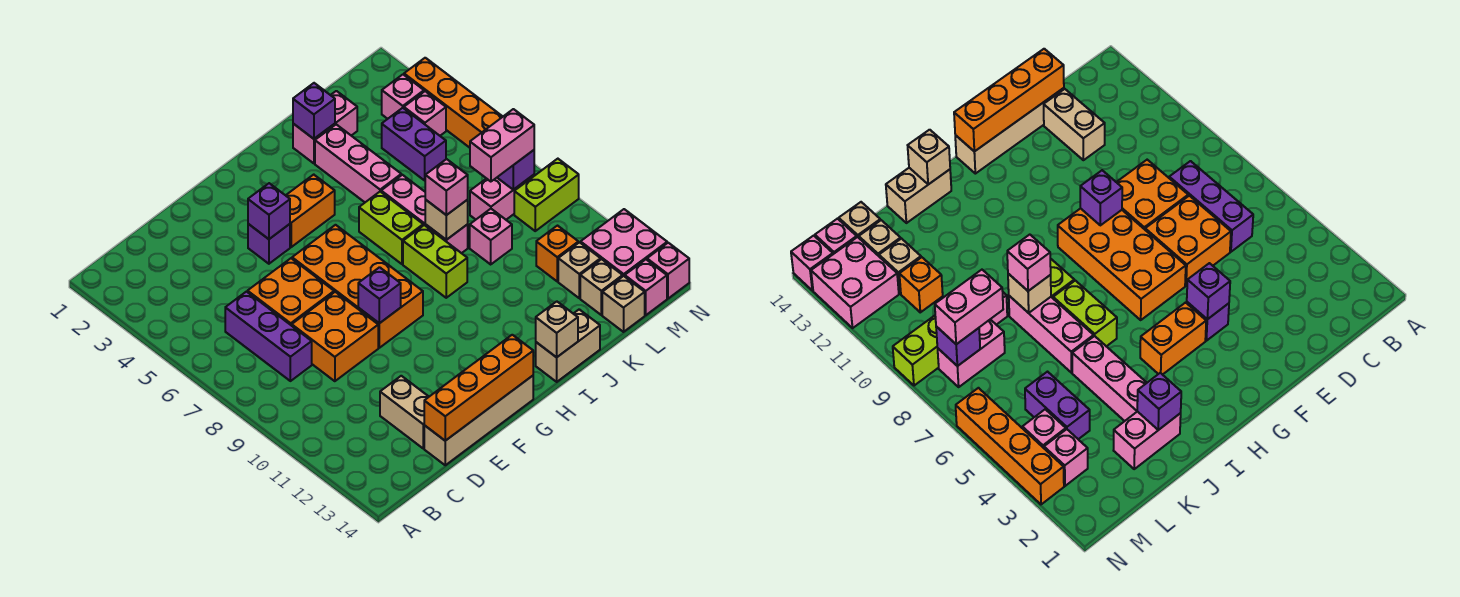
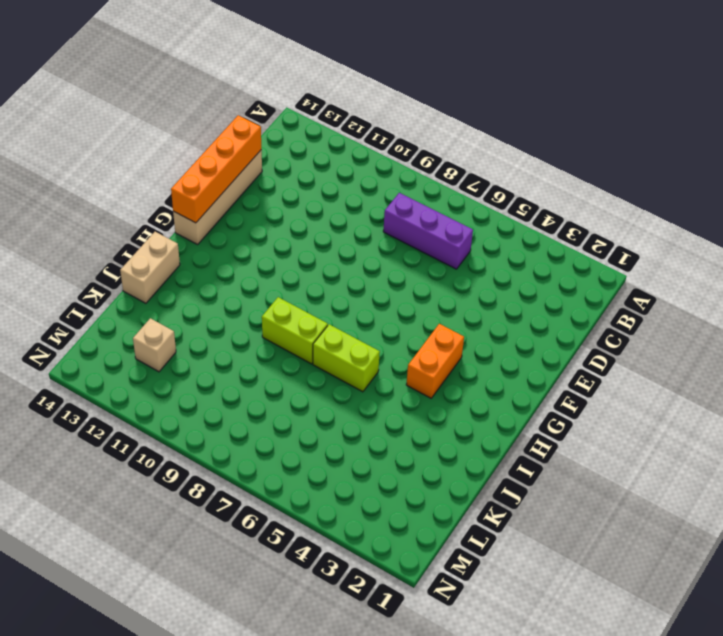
none -> orange brick D6:E7 level 1
none -> orange brick D8:E9 level 1
none -> tan brick D12:D13 level 1
none -> purple brick F4 level 1

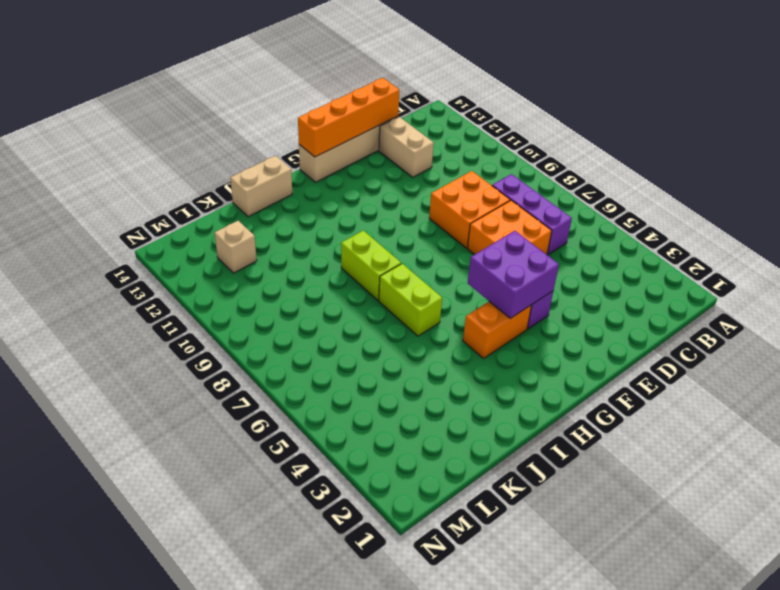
purple brick F4:G5 level 2 -> purple brick F4 level 2
none -> orange brick F6:G9 level 1
none -> pink brick J2:K2 level 1
none -> pink brick J3:J5 level 1
none -> pink brick J6:J8 level 1

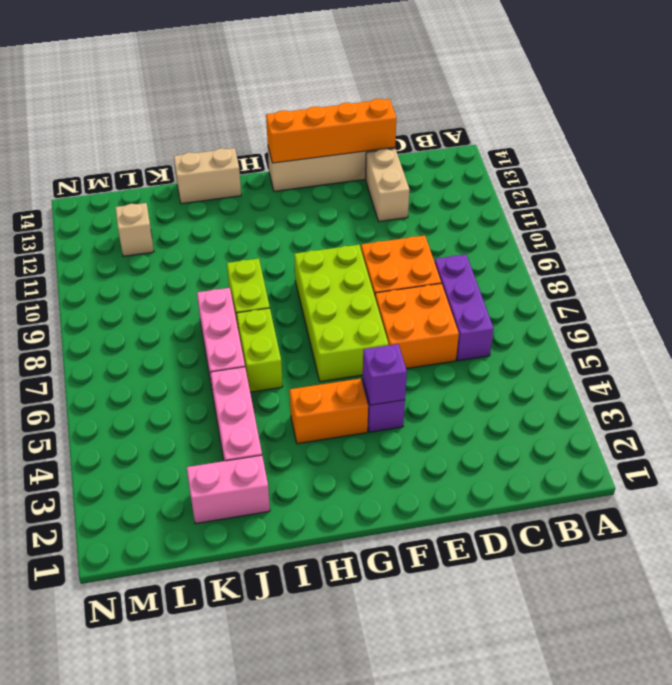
lime brick F6:G9 level 1 -> orange brick F6:G9 level 1
none -> pink brick K9 level 1
none -> purple brick L4:L5 level 1
none -> pink brick L8:M8 level 1
none -> orange brick L11 level 1

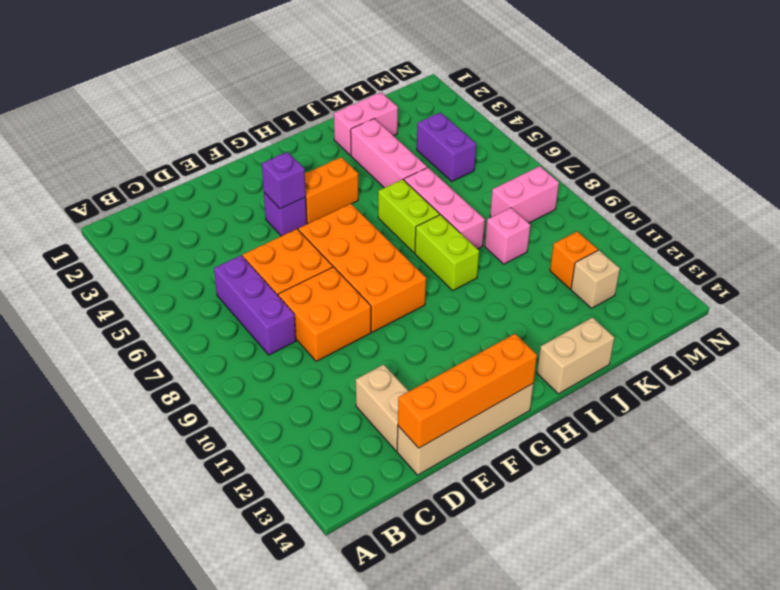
none -> tan brick L13 level 1
none -> tan brick L14 level 1
none -> pink brick M3 level 1
none -> pink brick M4 level 1

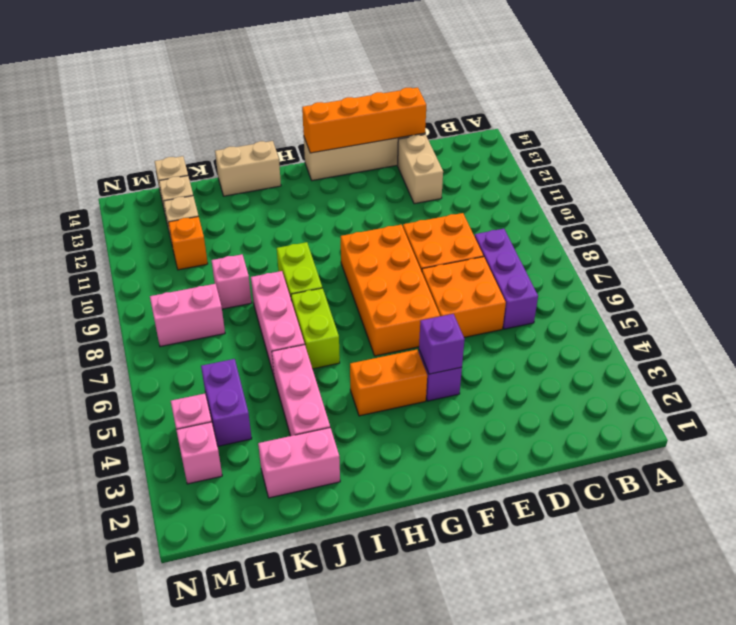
none -> lime brick M9:N9 level 1
none -> pink brick M12:N13 level 1
none -> pink brick M14 level 1
none -> orange brick N3:N6 level 1

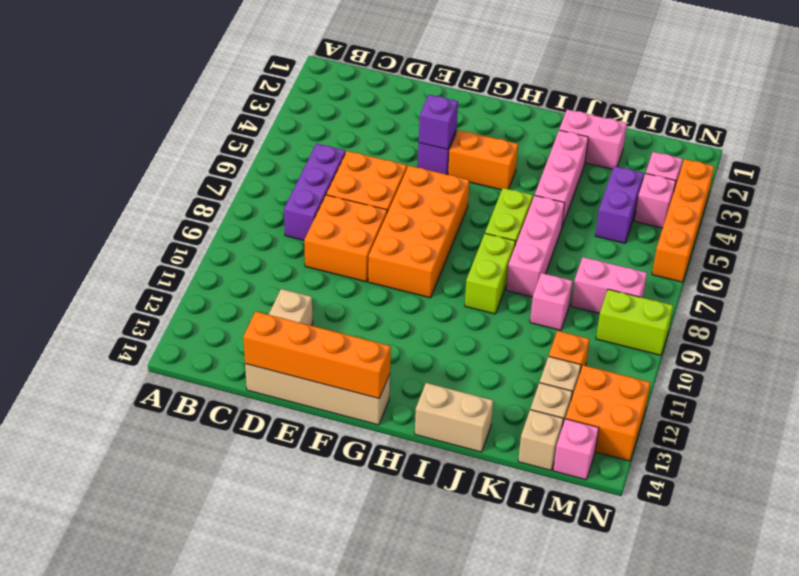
orange brick M12:N13 level 1 -> pink brick M12:N13 level 1
none -> pink brick N14 level 1
none -> purple brick F9 level 2
none -> tan brick I14 level 2
none -> purple brick J2 level 2

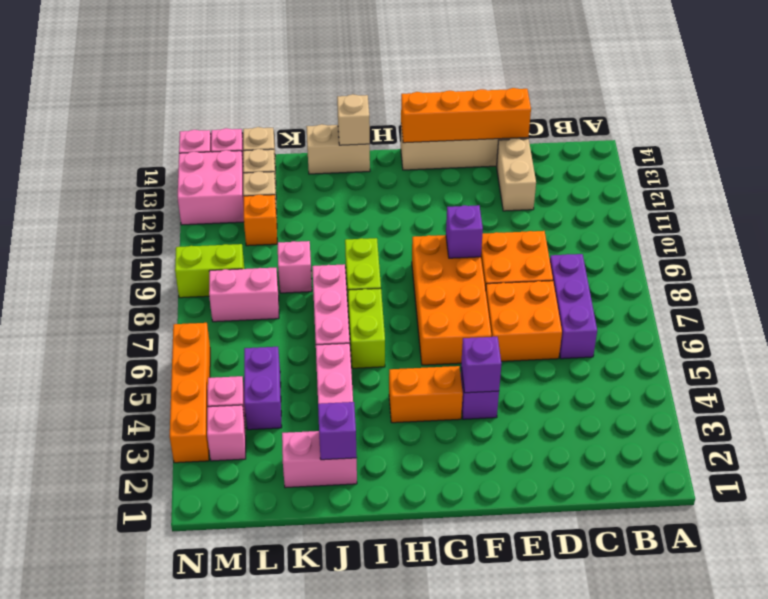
none -> tan brick J8 level 2
none -> purple brick M8 level 2
none -> pink brick J8 level 3
none -> pink brick L8:M8 level 3

